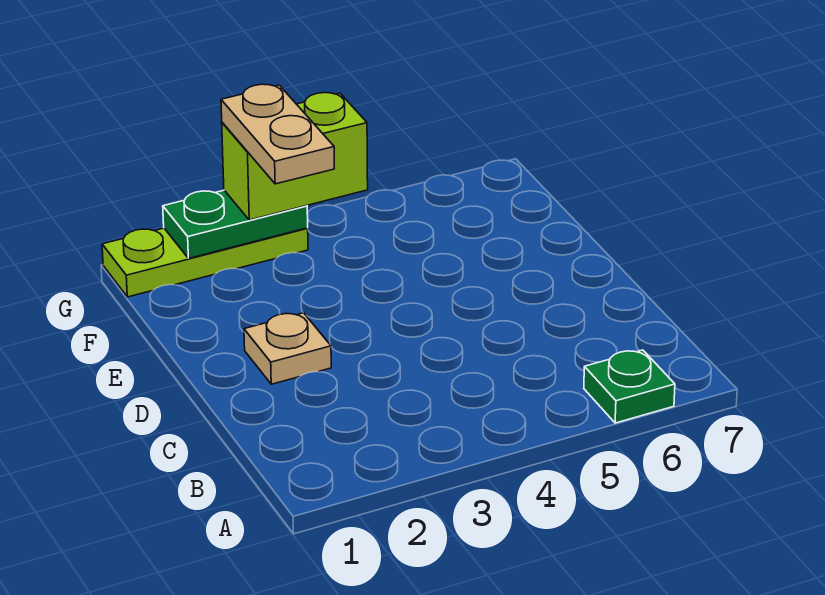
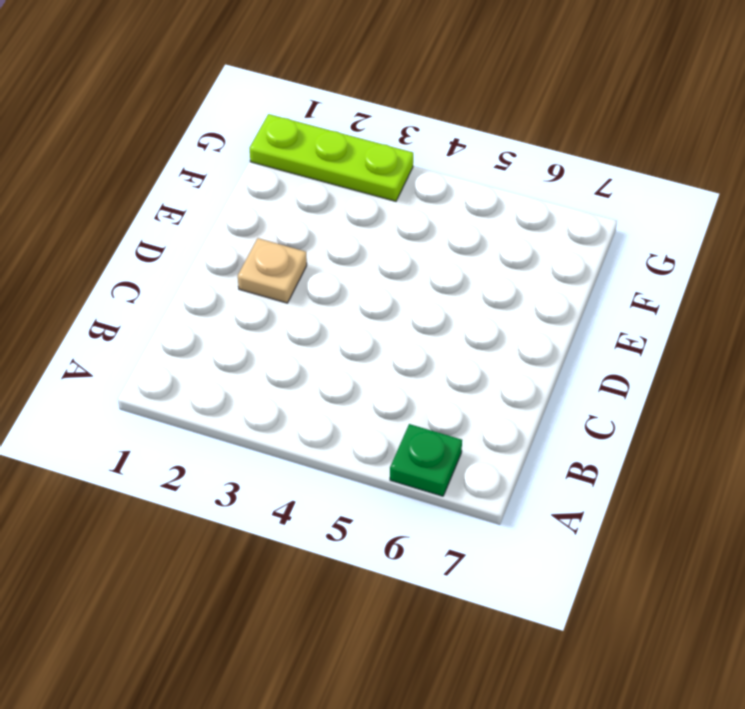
none -> green plate G2:G3 level 2
none -> lime brick G3:G4 level 3

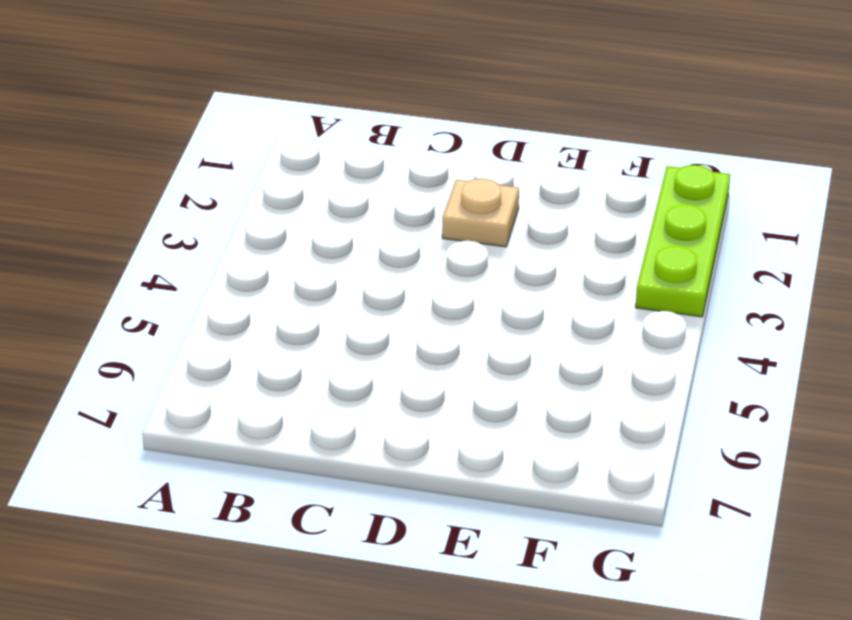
none -> green plate A6 level 1
none -> green plate G2:G3 level 2

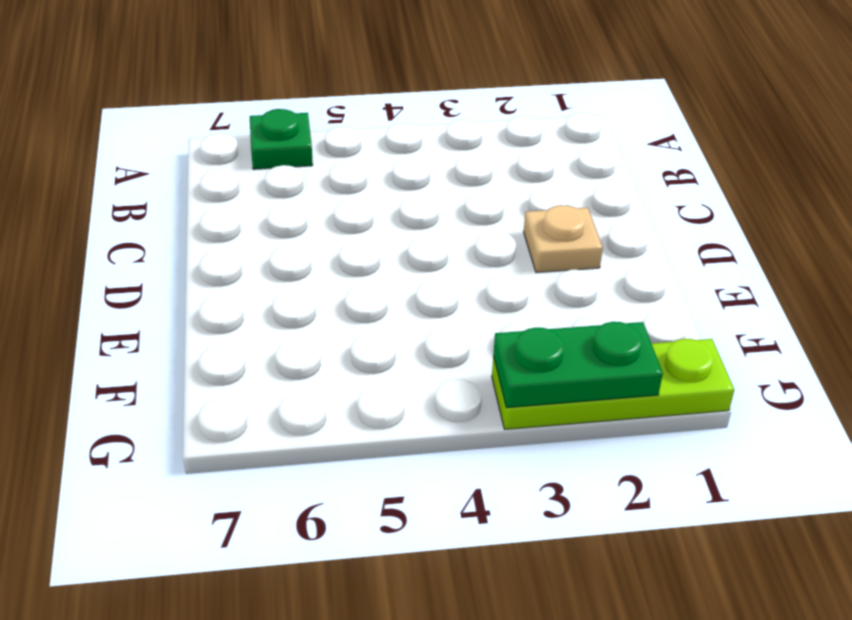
none -> lime brick G3:G4 level 3
none -> tan plate F3:G3 level 4

